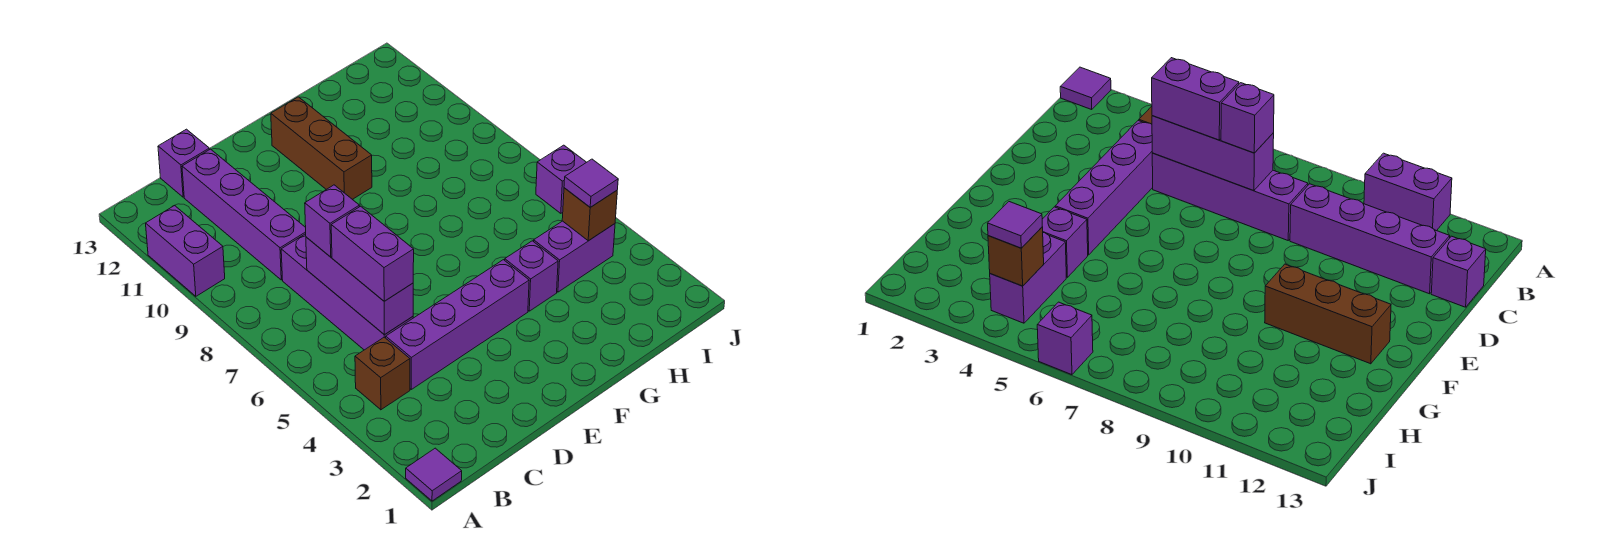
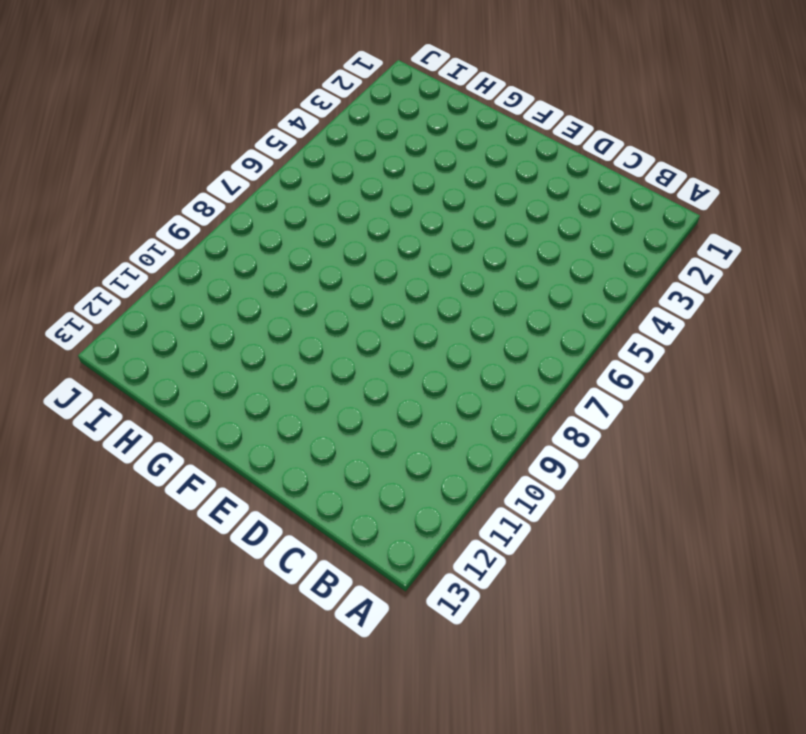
none -> purple tile A1 level 1
none -> purple brick A10:A11 level 1
none -> brown brick B4 level 1

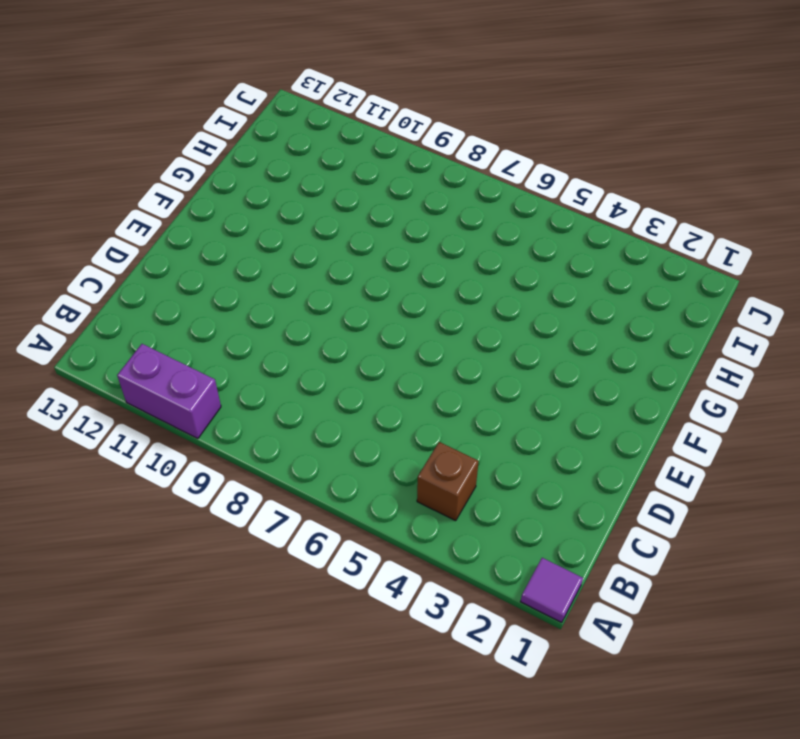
none -> purple brick C4:F4 level 1
none -> purple brick C5:C8 level 1
none -> purple brick C9:C12 level 1

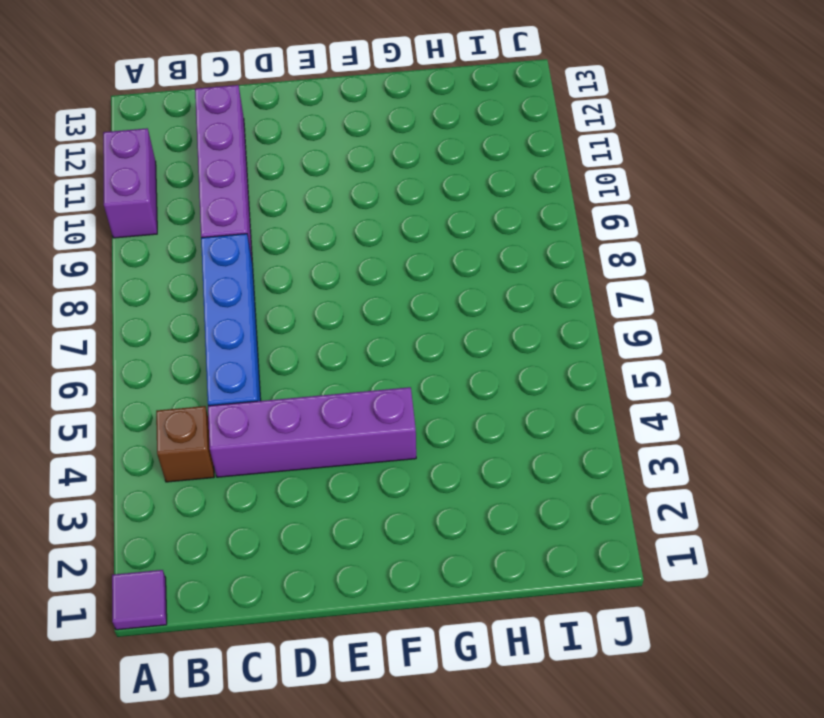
blue brick C5:C8 level 1 -> purple brick C5:C8 level 1
none -> purple brick C13 level 1
none -> brown brick F10:F12 level 1
none -> purple brick G4 level 1

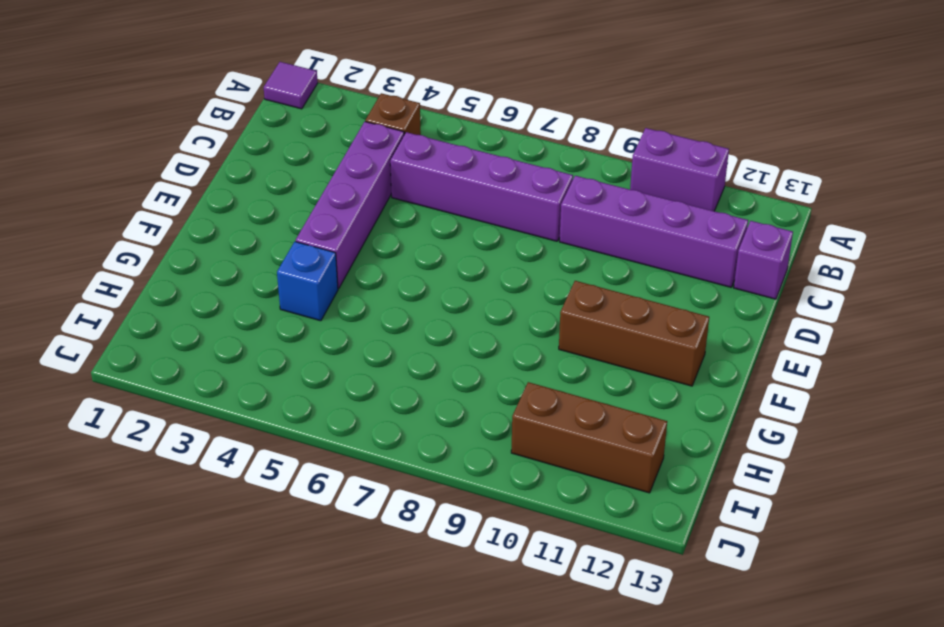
blue brick G4 level 1 -> purple brick G4 level 1
brown brick I10:I12 level 1 -> none
none -> purple brick H4:I4 level 1
none -> purple brick J6 level 1
none -> purple brick C5:C7 level 2

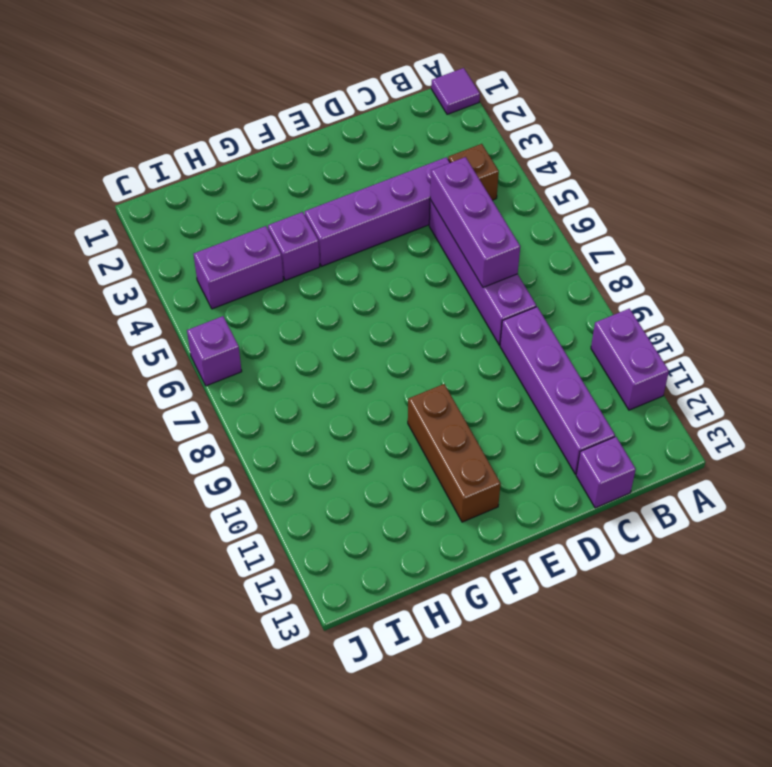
none -> brown brick I4 level 2
none -> purple brick C5:C6 level 3
none -> purple brick C7 level 3

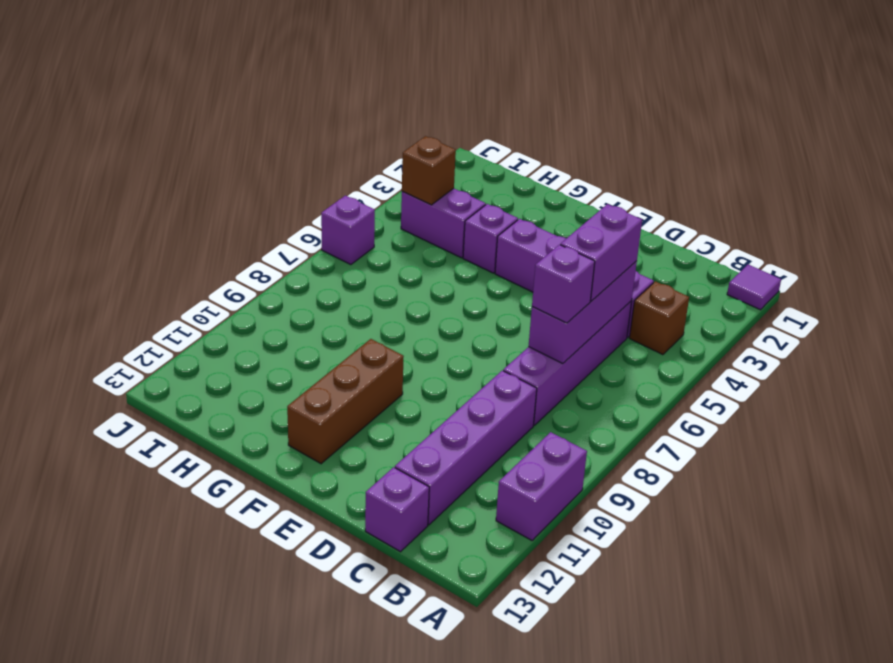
none -> purple tile I4 level 3

